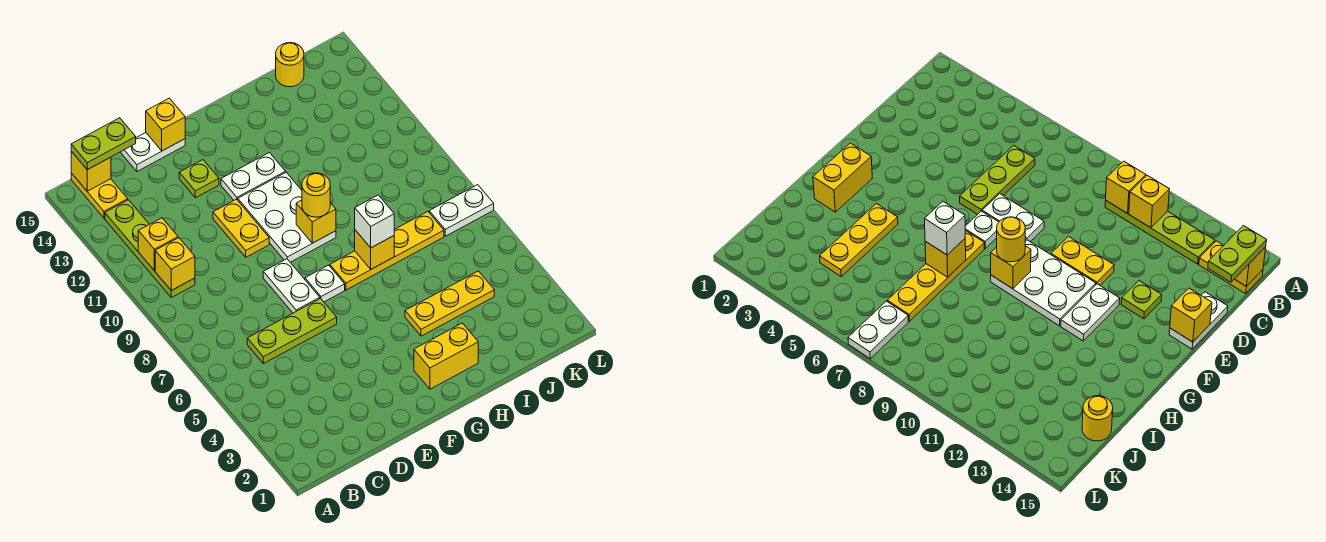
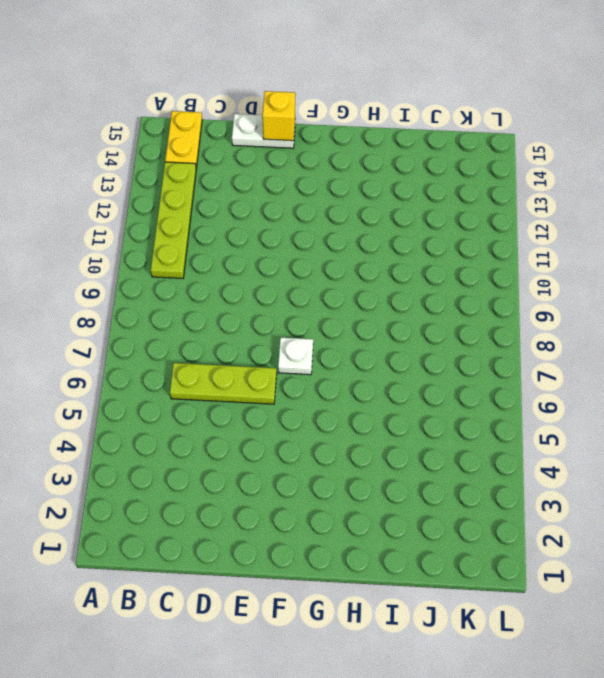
none -> white plate E7:E8 level 1
none -> yellow plate E10:E11 level 1
none -> lime plate E13 level 1

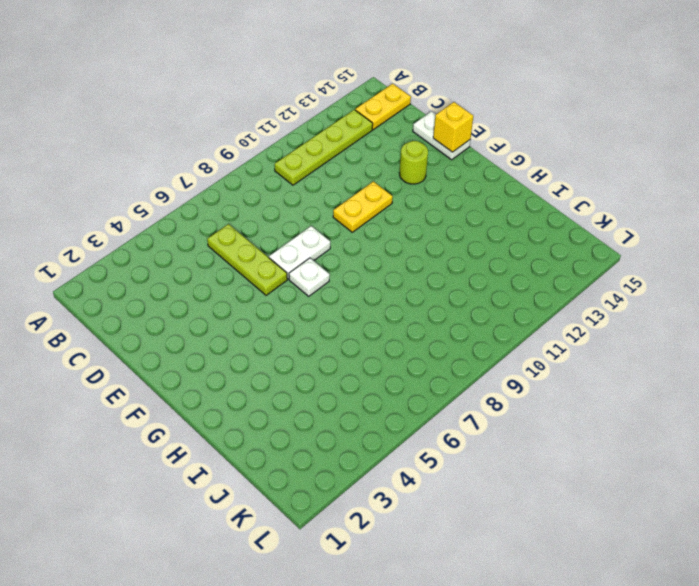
lime round brick E13 level 1 -> lime plate E13 level 1
none -> white plate F9:G11 level 1
none -> white plate F12:G12 level 1
none -> yellow brick G2:H2 level 1

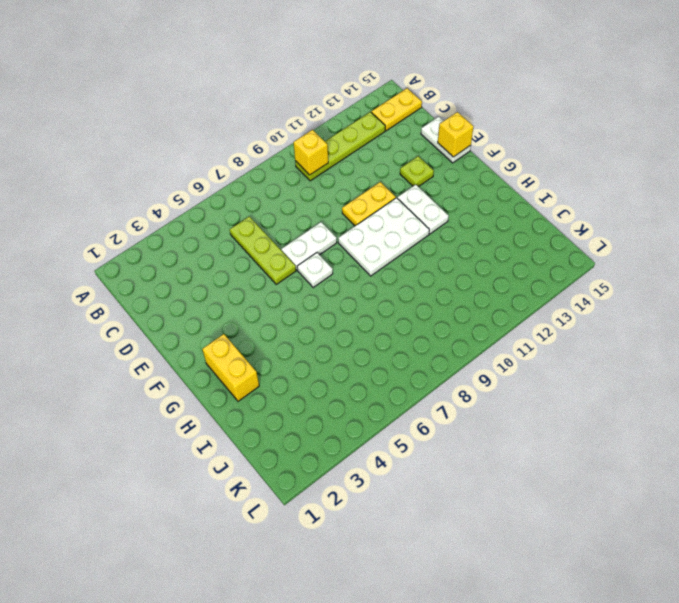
none -> yellow plate G7:J7 level 1
none -> yellow plate H4:J4 level 1
none -> yellow round brick J15 level 1

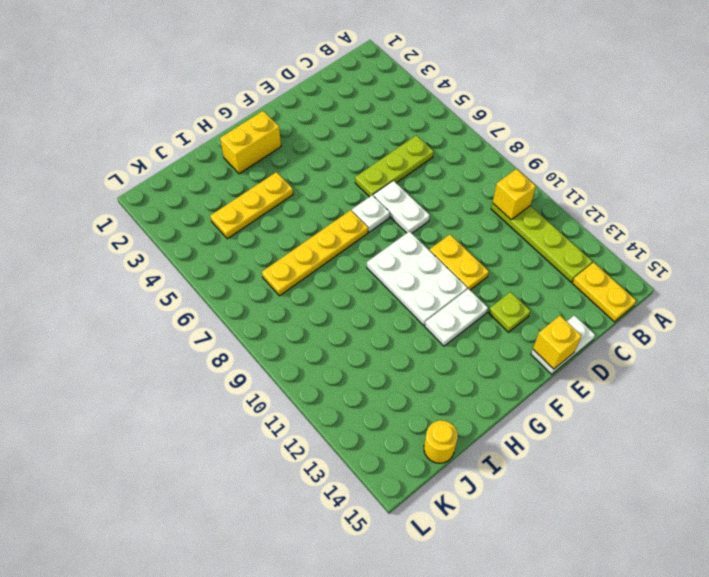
none -> white plate K7:L7 level 1
none -> yellow brick B11 level 2
none -> yellow brick B15 level 2

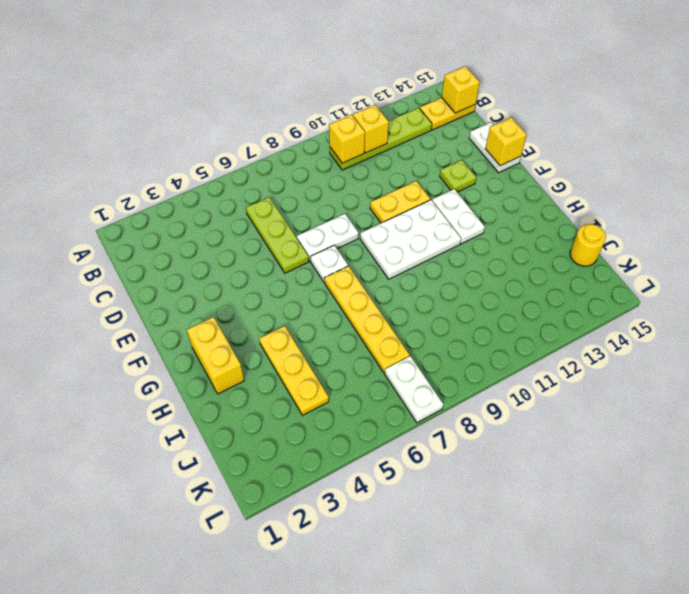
none -> yellow brick G9 level 2
none -> yellow brick H7 level 2
none -> lime plate B15:C15 level 3

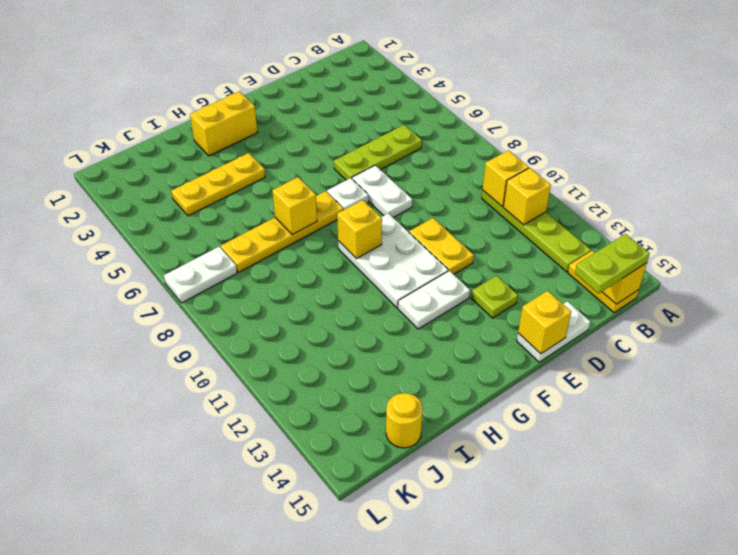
none -> yellow round brick G9 level 3
none -> white brick H7 level 3

